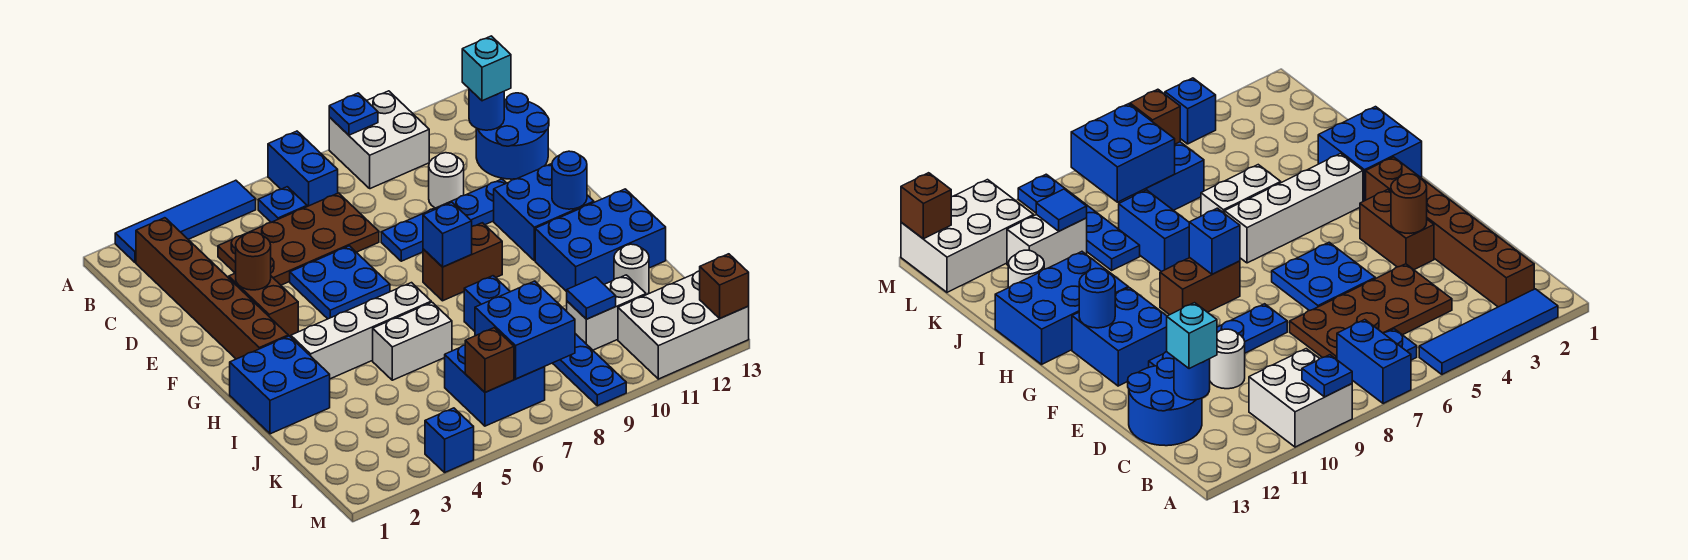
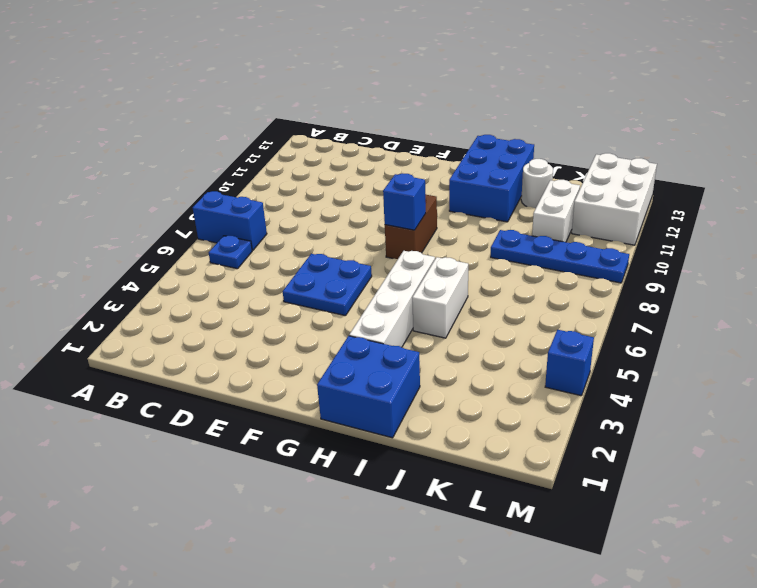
none -> blue tile A2:A5 level 1
none -> white brick A9:B10 level 1
none -> brown brick B2:G2 level 1
none -> brown plate C4:D7 level 1

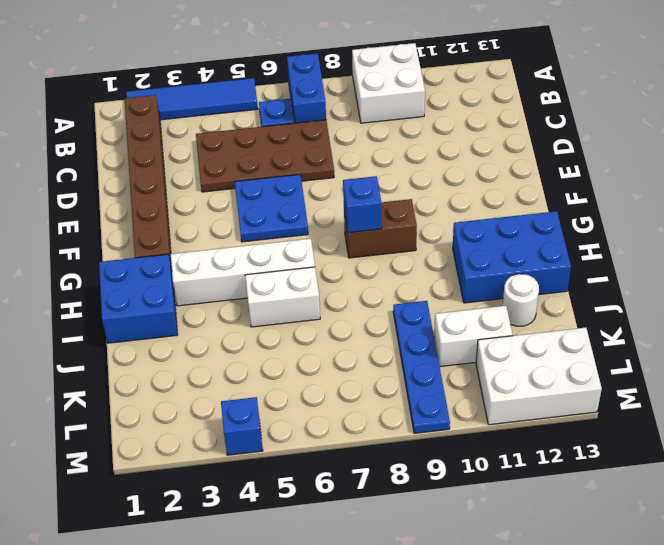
none -> blue round brick C12:D13 level 1
none -> white round brick D10 level 1
none -> brown brick E3:F3 level 1
none -> blue plate E8:E11 level 1

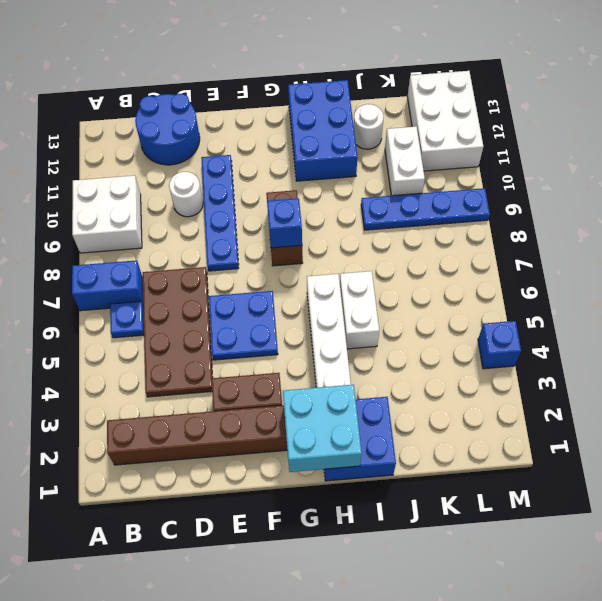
cyan brick G1:H2 level 2 -> none
none -> blue tile A2:A5 level 1
none -> blue brick F11:G12 level 1
none -> blue brick I8:J8 level 1
none -> blue brick K6:L7 level 1

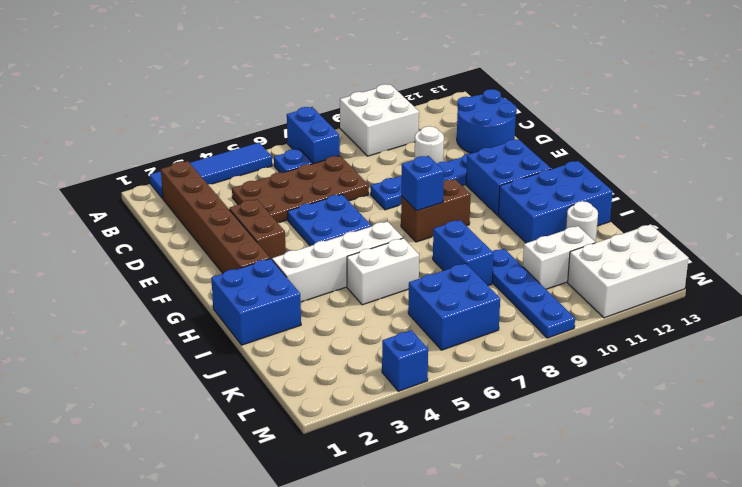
none -> blue plate A9 level 2
none -> blue round brick C12 level 2
none -> brown round brick E3 level 2
none -> blue round brick G12 level 2

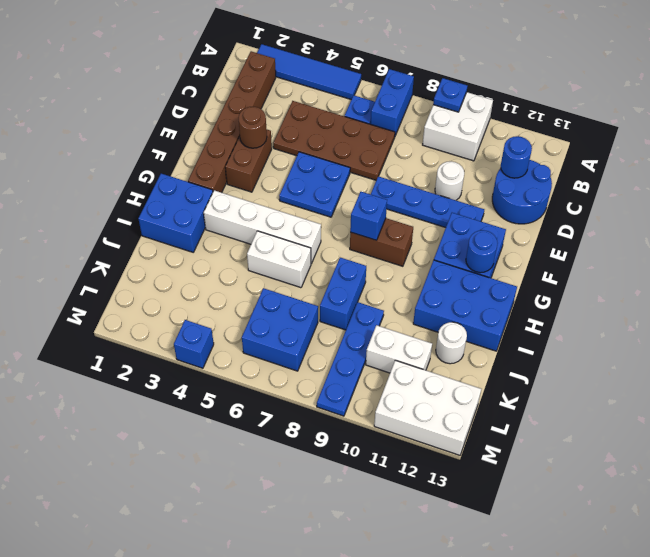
none -> blue brick K7:L8 level 2
none -> blue tile K10 level 2
none -> brown brick L6 level 2
none -> brown brick M13 level 2

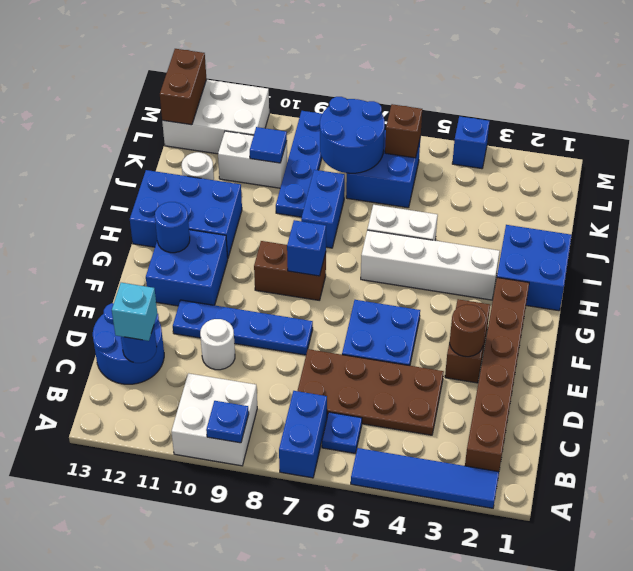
blue round brick K7:L8 level 2 -> blue brick K7:L8 level 2
brown brick L13:M13 level 2 -> brown brick M13 level 2

